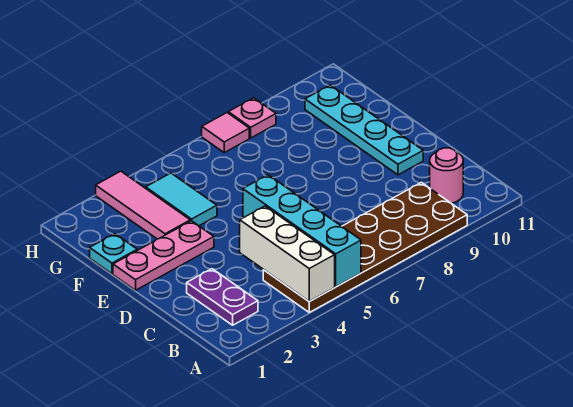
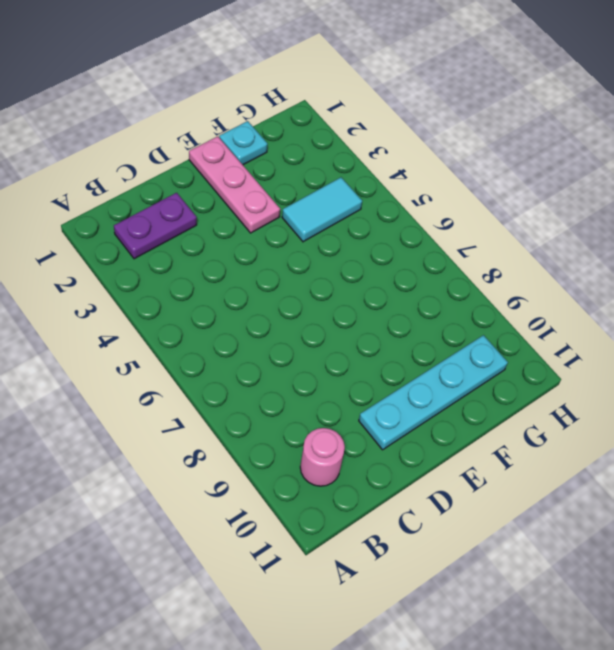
none -> brown plate A4:B9 level 1
none -> pink tile F3:H3 level 1
none -> pink tile H7 level 1

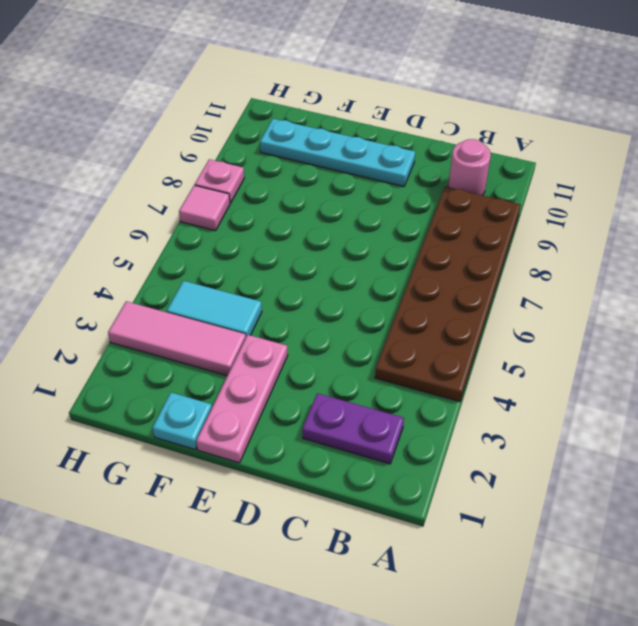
none -> white brick A4:C4 level 2
none -> cyan brick A5:D5 level 2

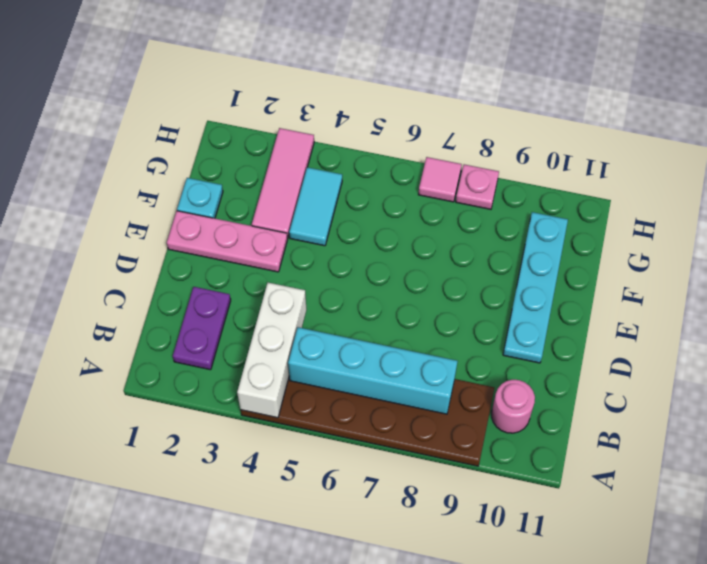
cyan brick B5:B8 level 2 -> cyan brick A5:D5 level 2

